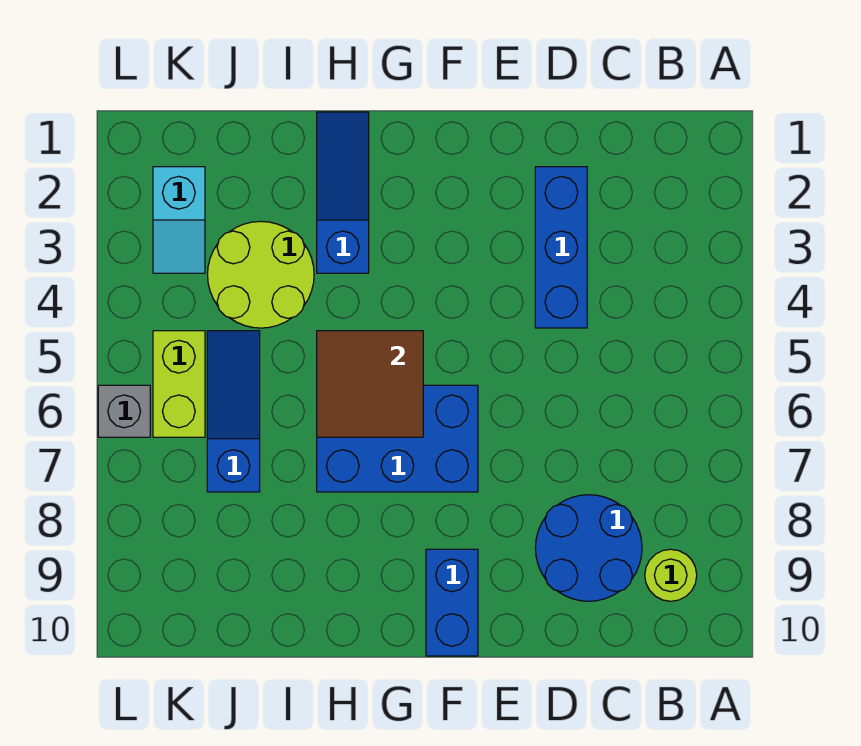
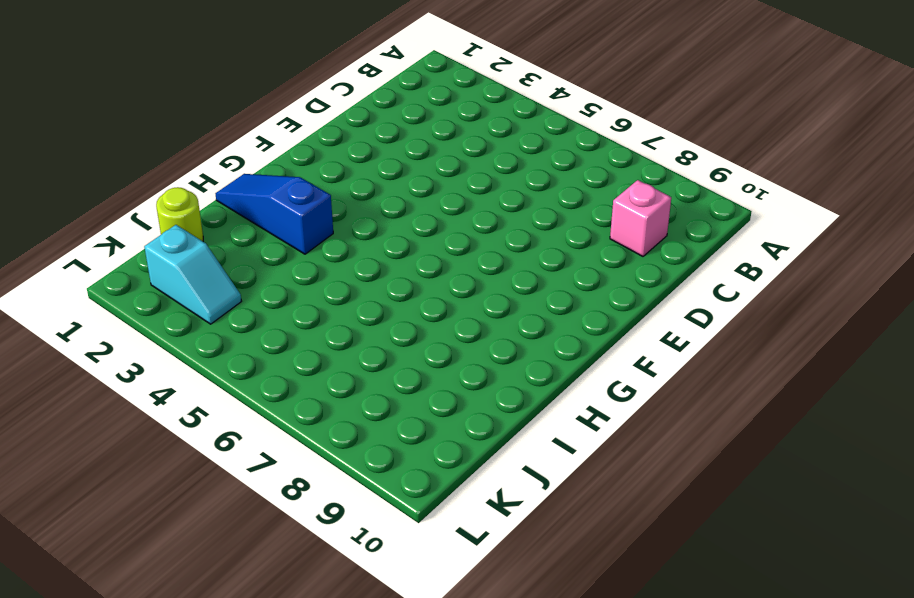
pink brick C9 level 1 -> blue round brick C8:D9 level 1
lime round brick J1 level 1 -> lime round brick B9 level 1
none -> blue brick D2:D4 level 1
none -> blue brick F6:H7 level 1
none -> blue brick F9:F10 level 1

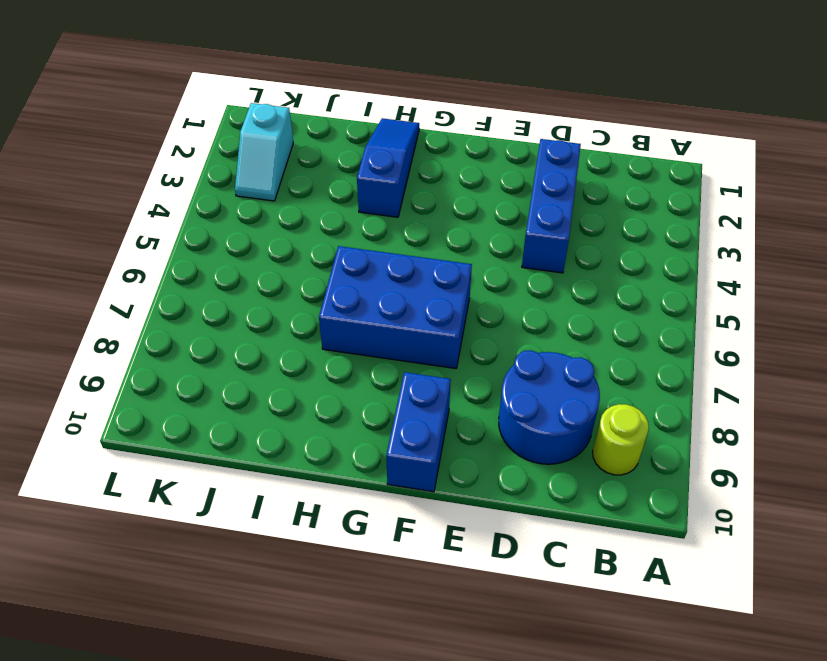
none -> lime round brick I3:J4 level 1
none -> blue slope J5:J7 level 1 top 7
none -> lime brick K5:K6 level 1

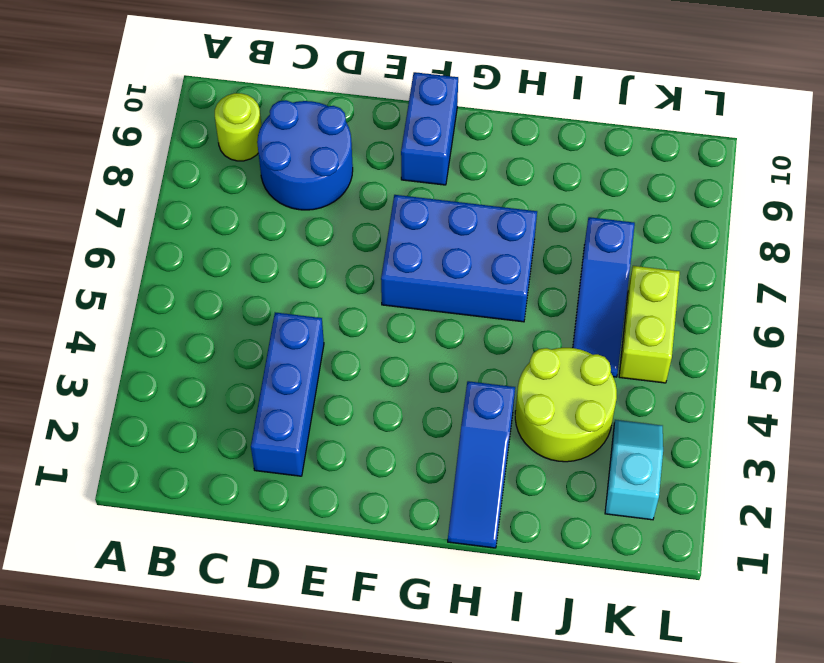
none -> grey brick L6 level 1
none -> brown tile G5:H6 level 2

